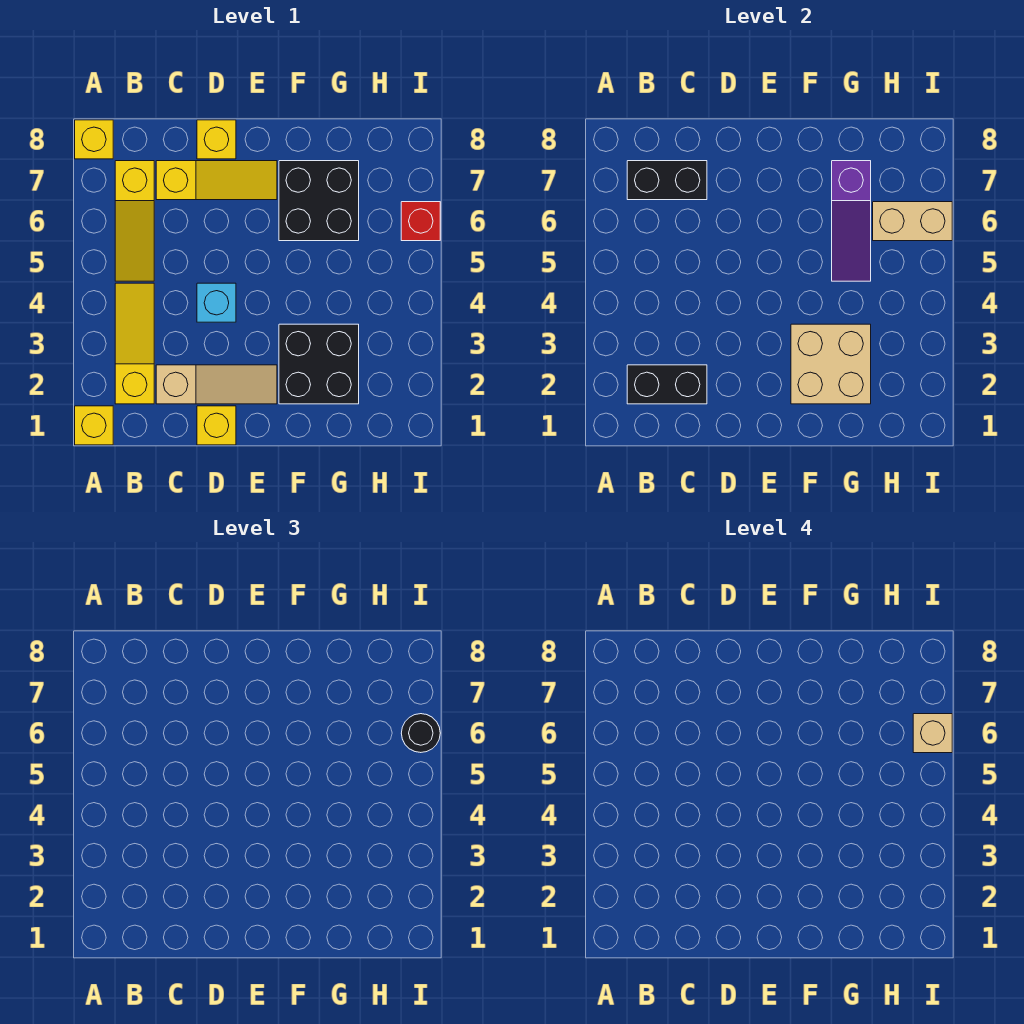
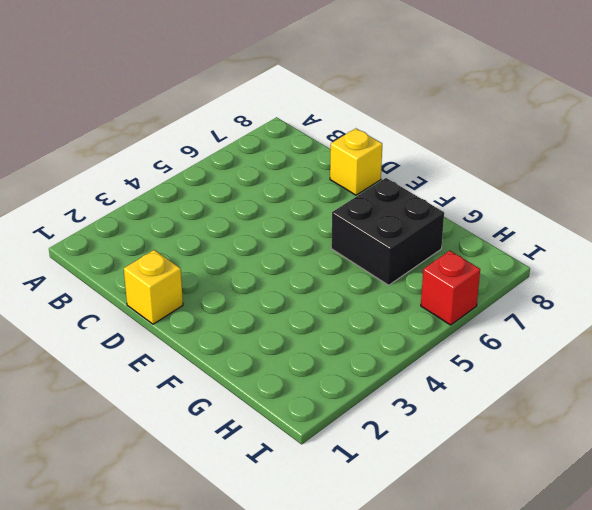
none -> yellow brick A1 level 1
none -> yellow brick A8 level 1
none -> yellow slope B2:B4 level 1 top 2

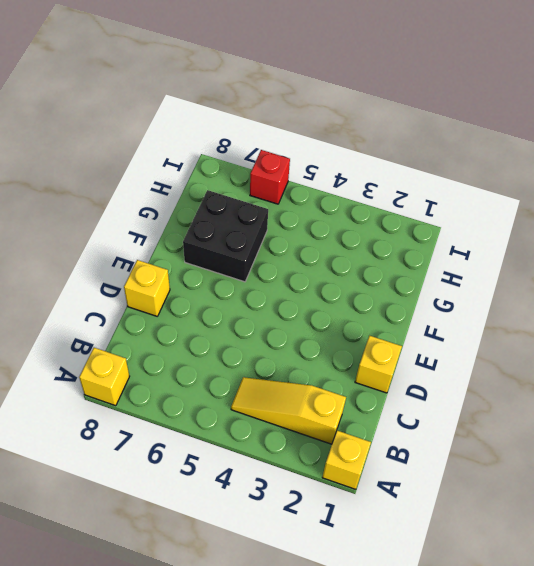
none -> yellow slope B5:B7 level 1 top 7
none -> tan slope C2:E2 level 1 top C
none -> yellow slope C7:E7 level 1 top C

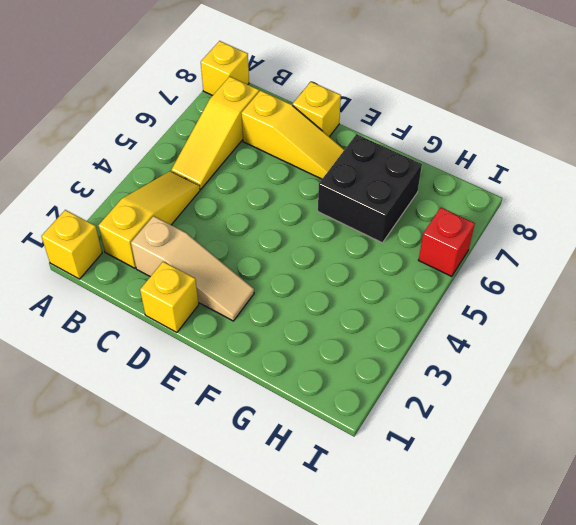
none -> cyan brick D4 level 1
none -> black brick F2:G3 level 1
none -> black brick B2:C2 level 2

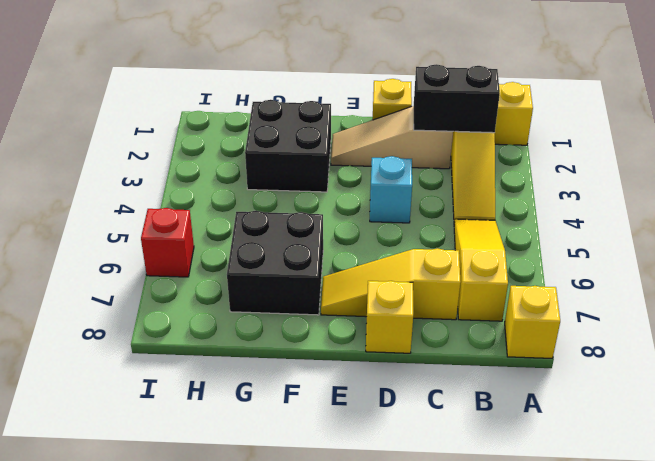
none -> black brick B7:C7 level 2
none -> tan brick F2:G3 level 2
none -> purple slope G5:G7 level 2 top 7

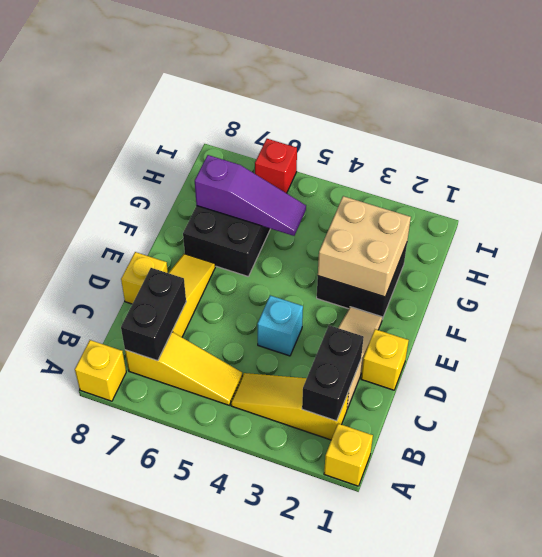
none -> tan brick H6:I6 level 2
none -> black round brick I6 level 3
none -> tan brick I6 level 4

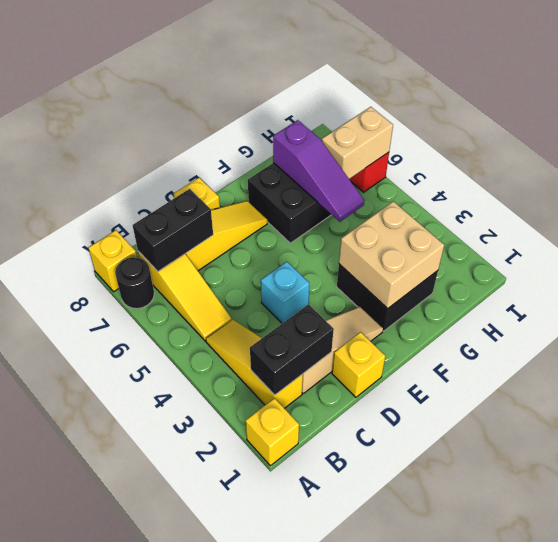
black round brick A7 level 1 -> black round brick I6 level 3
none -> tan brick I6 level 4

